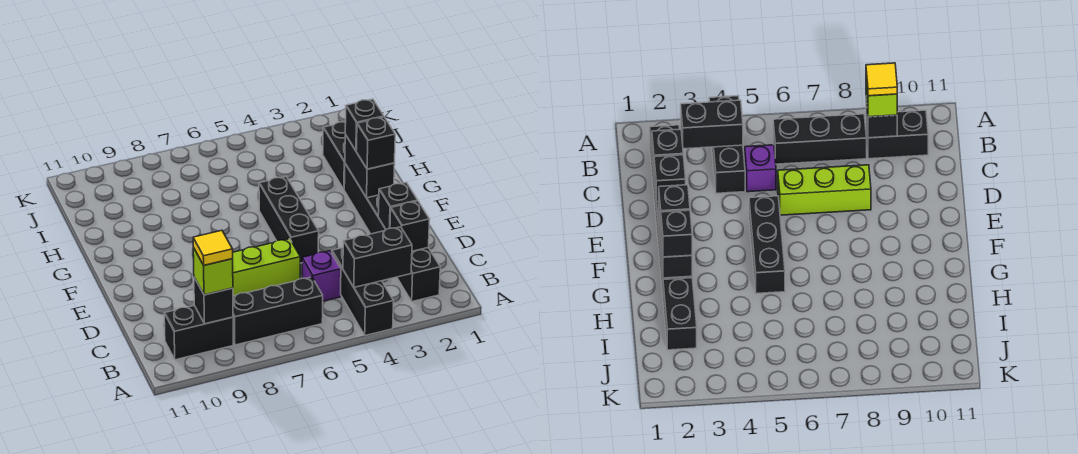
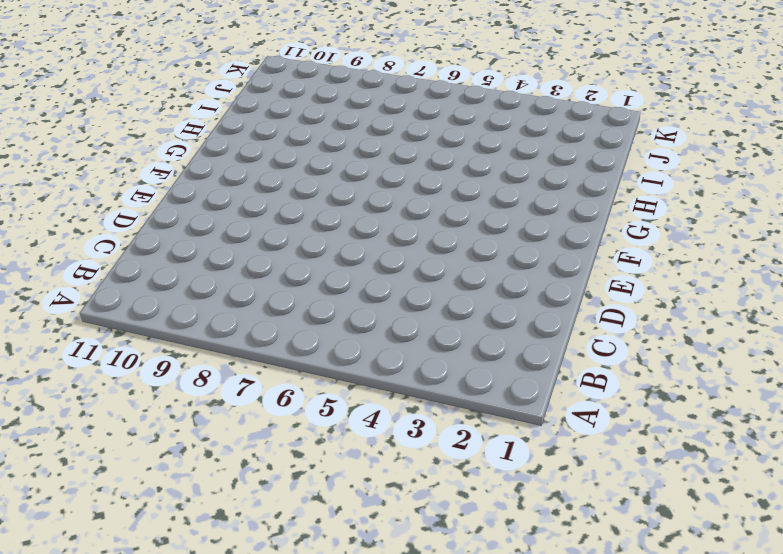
none -> black brick A4:C4 level 1
none -> black brick B2:G2 level 1
none -> black brick B6:B8 level 1

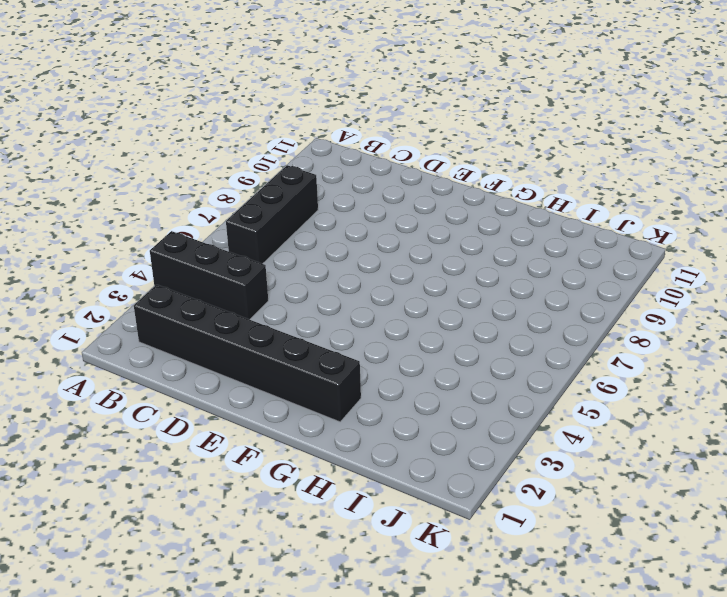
none -> black brick B9:B10 level 1
none -> purple brick C5 level 1
none -> lime brick D6:D8 level 1

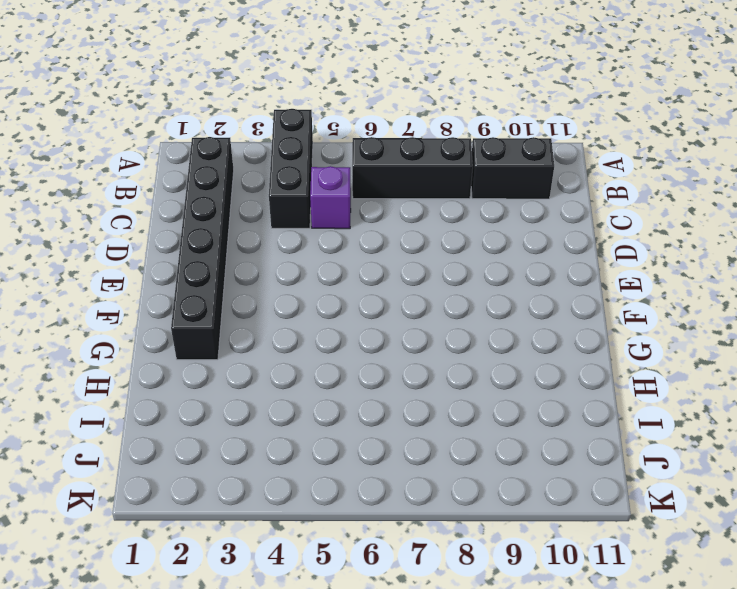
none -> lime brick D6:D8 level 1
none -> black brick E5:G5 level 1
none -> black brick H2:I2 level 1

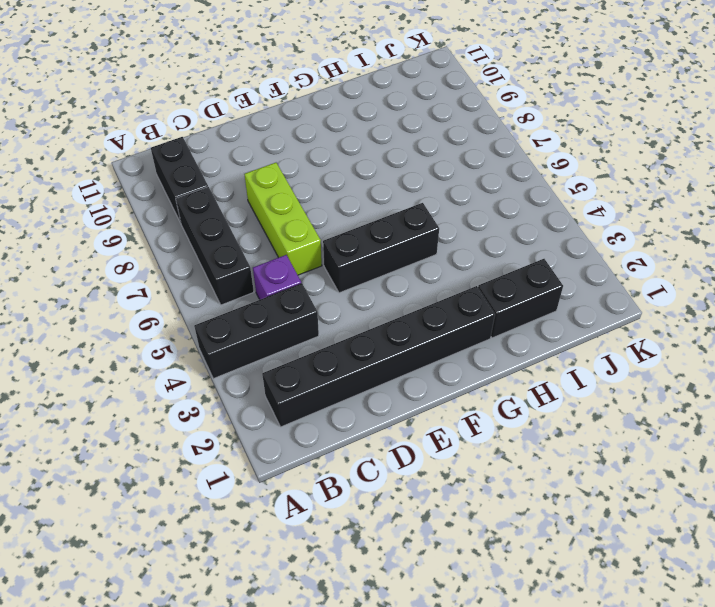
none -> black brick B3:B4 level 2
none -> black brick B9 level 2
none -> black brick C2 level 2

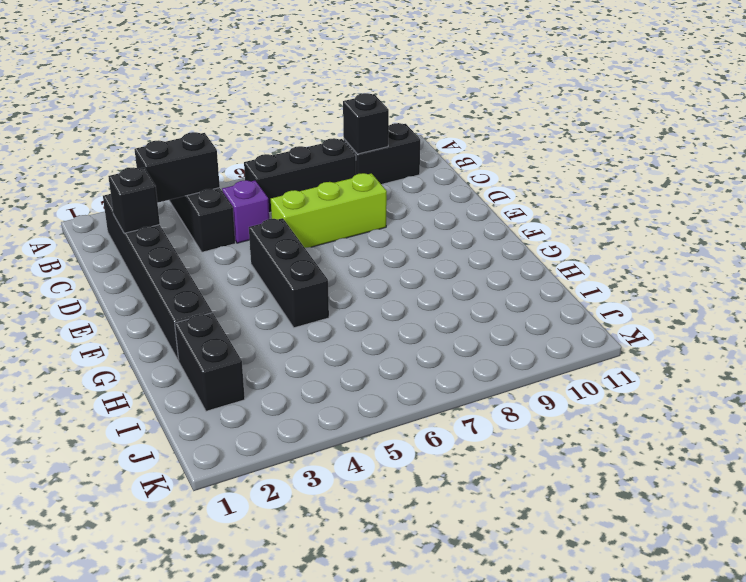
none -> black brick D2 level 2
none -> black brick F2:G2 level 2
none -> lime brick B9 level 3

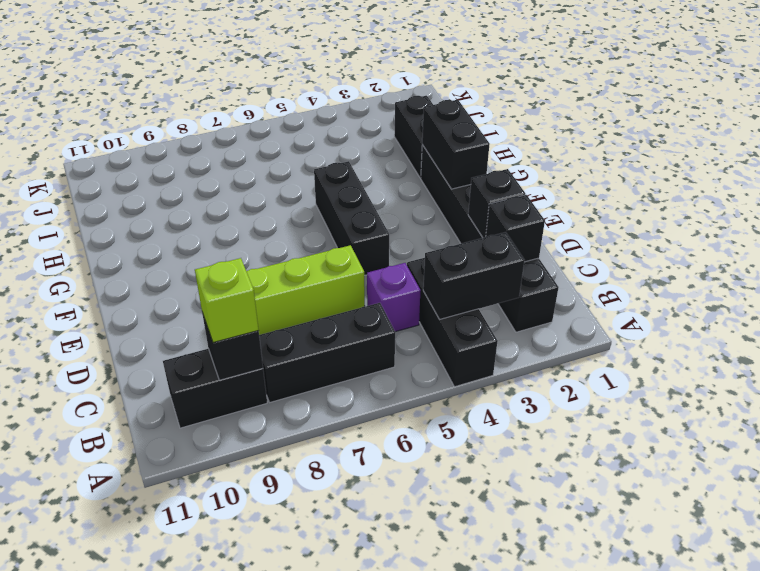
none -> black brick F2 level 3
none -> black brick G2 level 3
none -> yellow tile B9 level 4

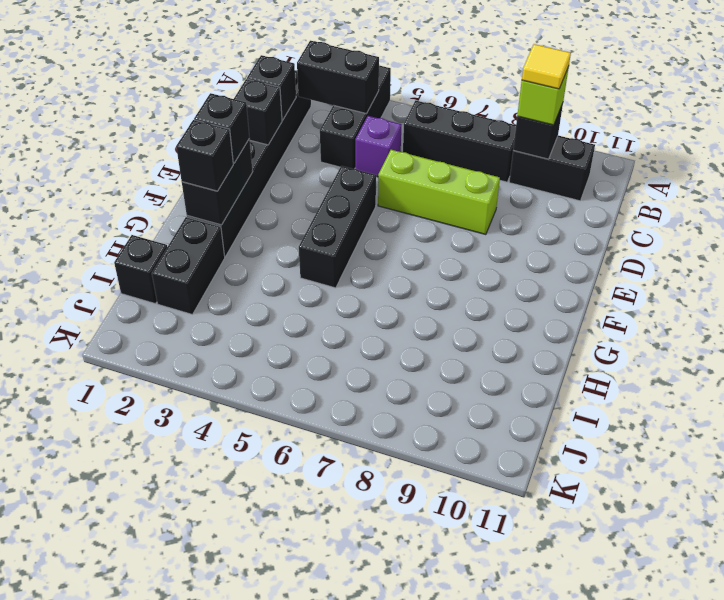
black brick I1 level 1 -> none

